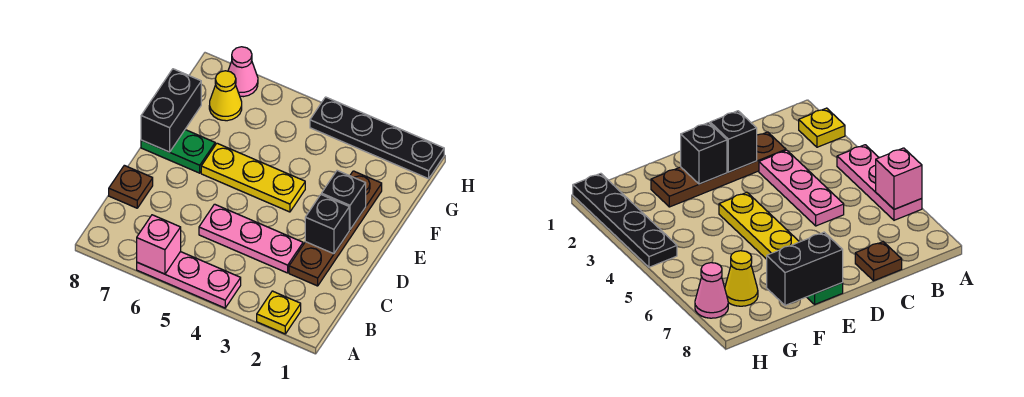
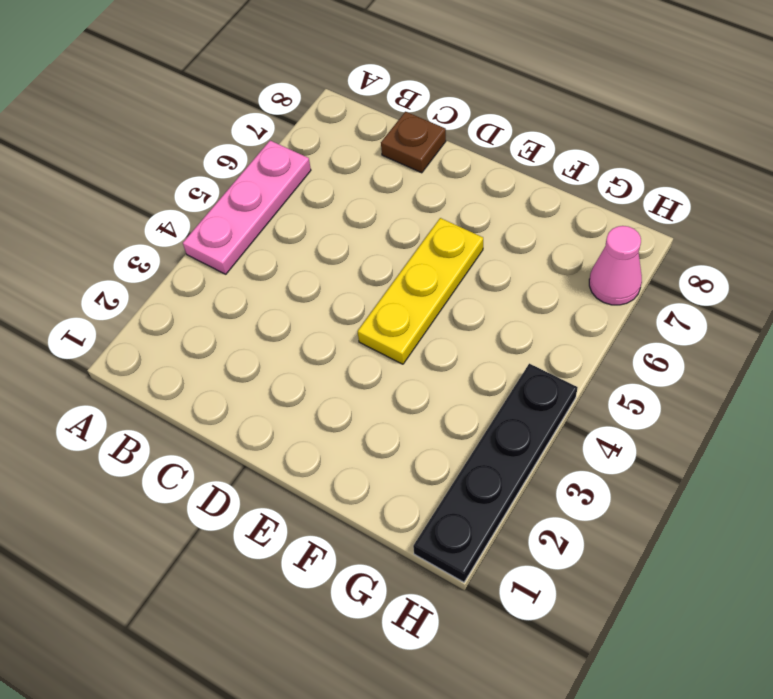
none -> yellow plate A2 level 1
none -> brown plate C2:F2 level 1
none -> pink plate C3:C5 level 1

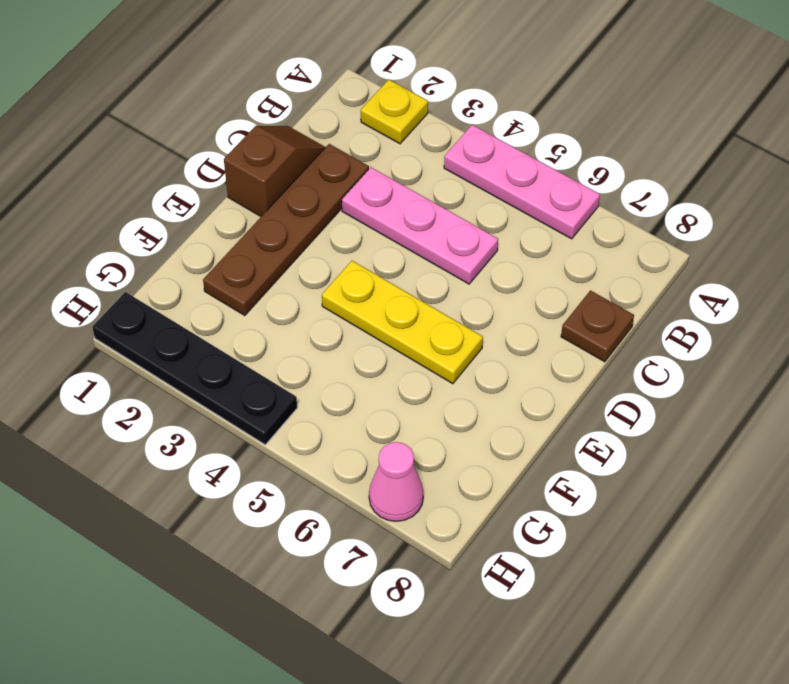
brown slope C1:D1 level 1 top D -> none
none -> green plate E7:E8 level 1
none -> yellow cone G7 level 1
none -> pink brick A6 level 2

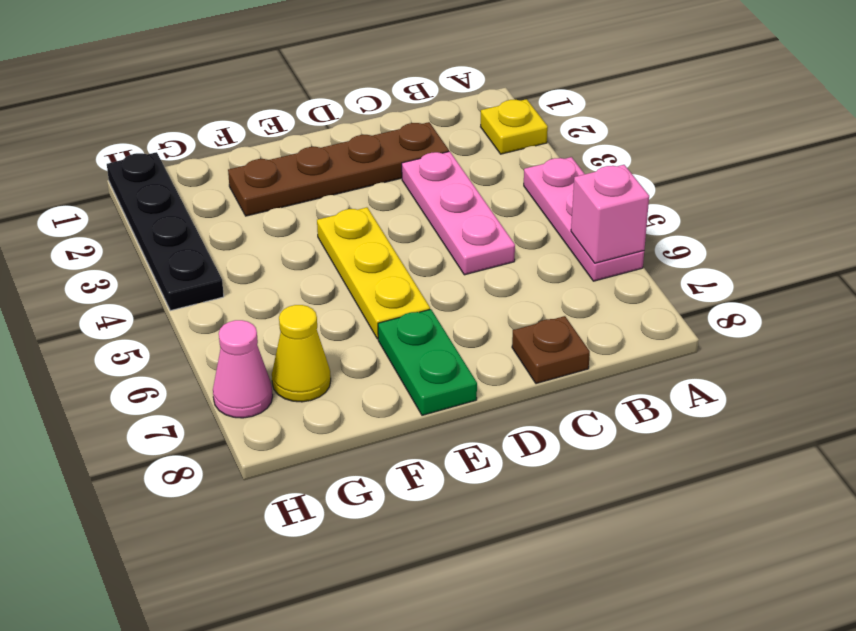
none -> black brick D2 level 2
none -> black brick E2 level 2
none -> black brick E8:F8 level 2

